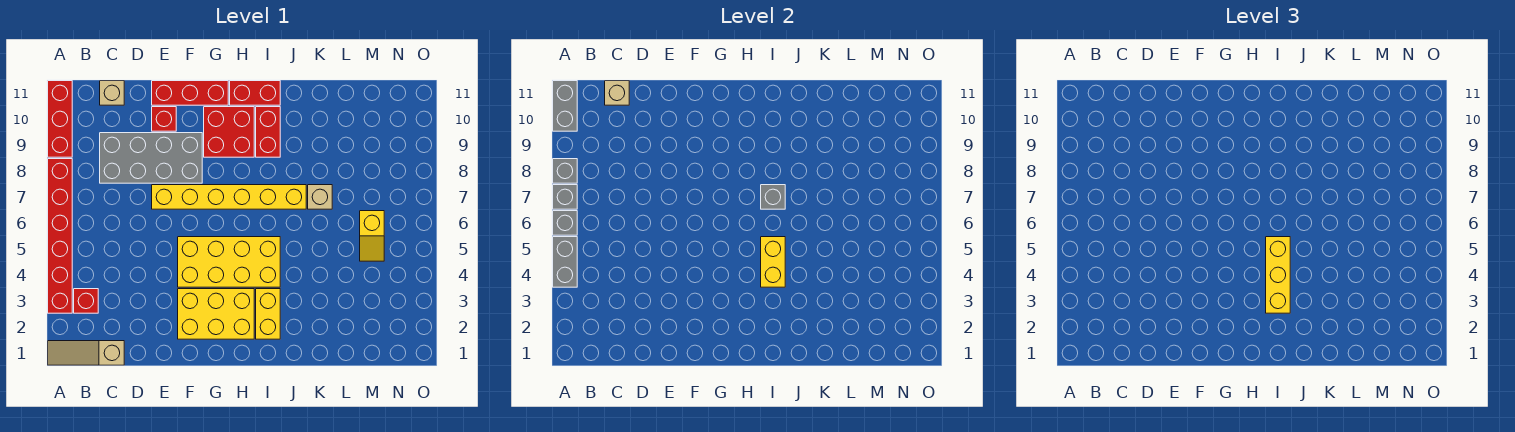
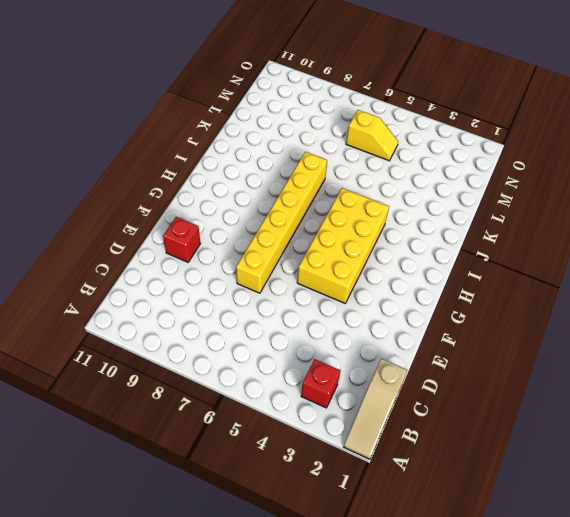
none -> red brick A3:A8 level 1
none -> red brick A9:A11 level 1
none -> grey brick C8:F9 level 1

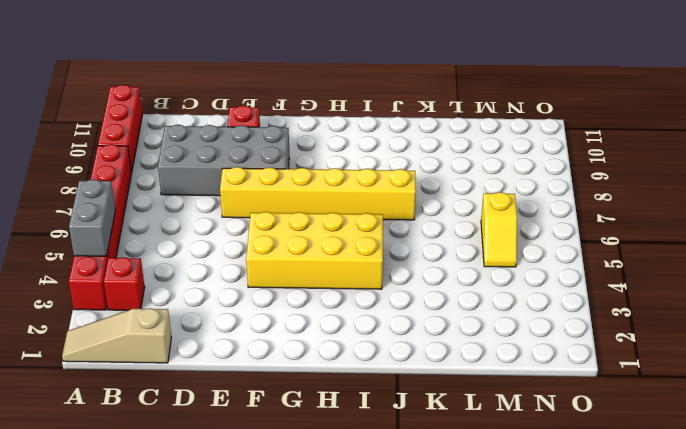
none -> tan brick C11 level 1
none -> red brick E11:G11 level 1
none -> yellow brick F2:H3 level 1

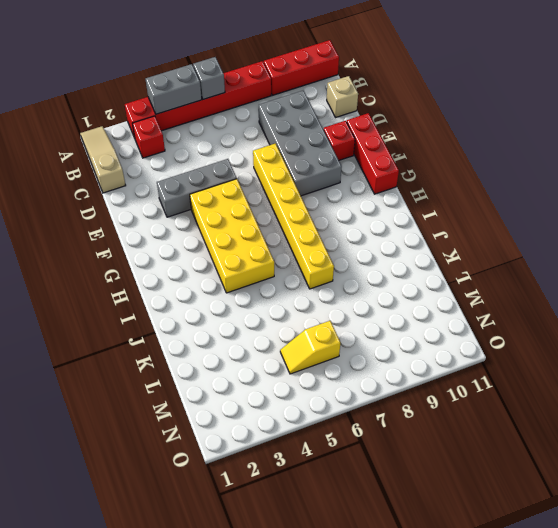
grey brick E3:E5 level 1 -> none
none -> yellow brick F2:H3 level 1
none -> red brick G9:H10 level 1
none -> red brick H11:I11 level 1

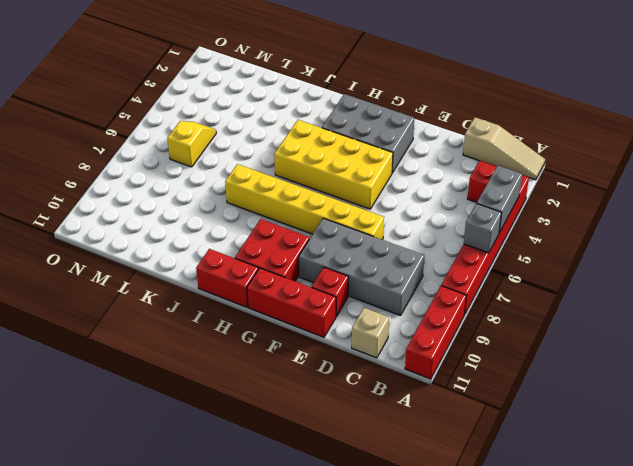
grey brick F2:H3 level 1 -> yellow brick F2:H3 level 1
none -> yellow brick I2:I3 level 1
none -> red brick I9:I10 level 1
none -> tan brick K7 level 1

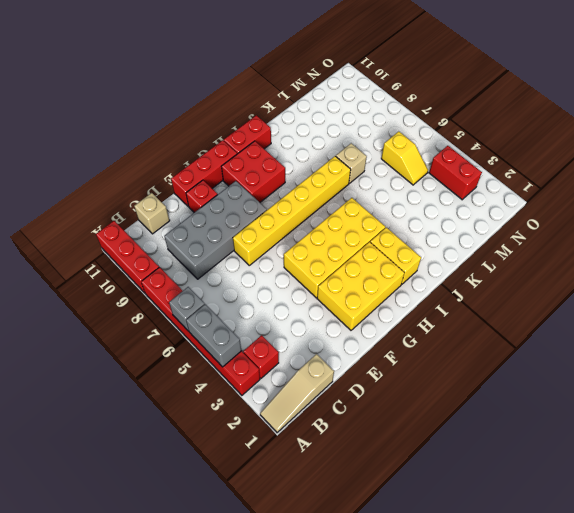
red brick N3:N4 level 1 -> red brick I9:I10 level 1
none -> grey brick A7 level 2
none -> grey brick A8 level 2
none -> grey brick A10:A11 level 2

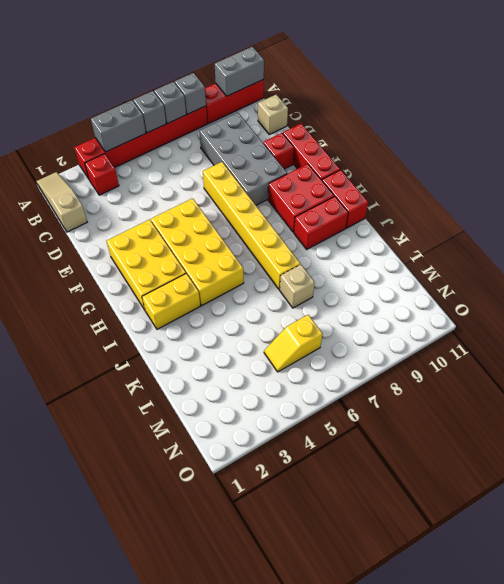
none -> tan brick C11 level 2
none -> yellow brick I4:I5 level 2
none -> grey brick I7 level 2

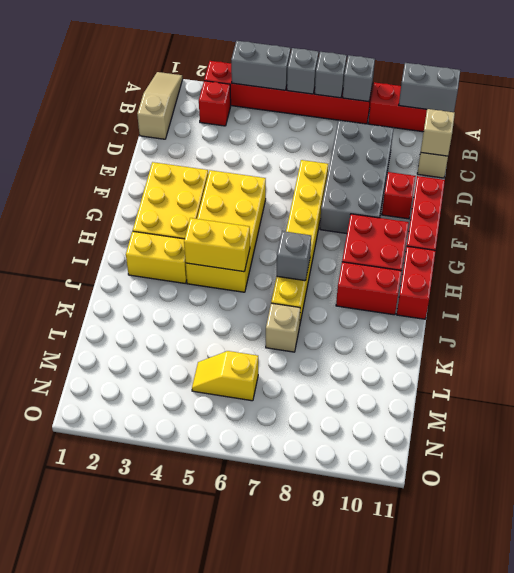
none -> yellow brick I3:I5 level 3

